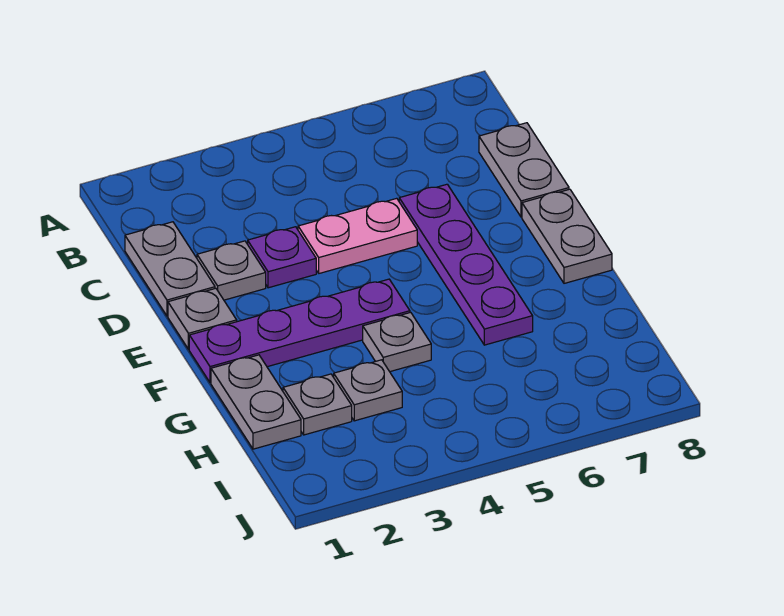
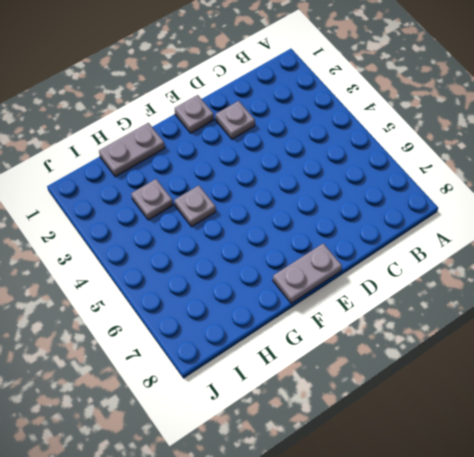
none -> grey plate C1:D1 level 1
none -> grey plate C8:D8 level 1
none -> purple plate D3 level 1

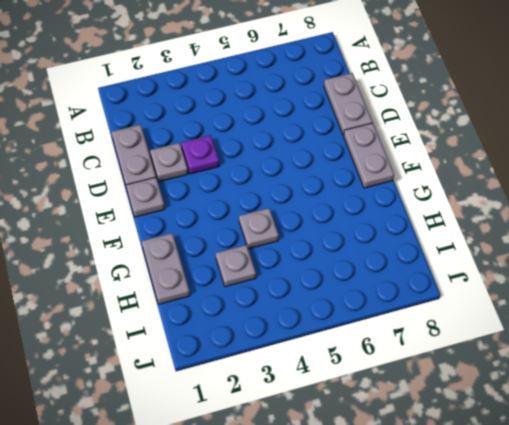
none -> pink plate D4:D5 level 1
none -> purple plate D6:G6 level 1
none -> purple plate F1:F4 level 1

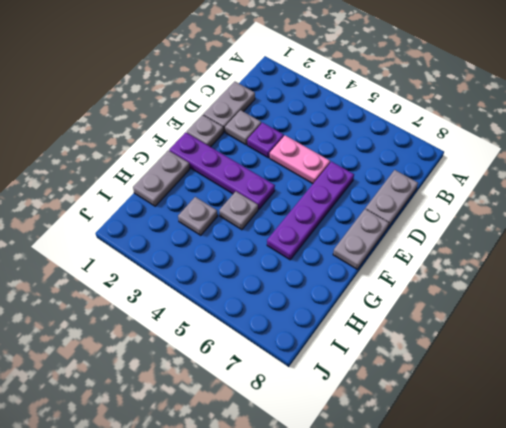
none -> grey plate H2 level 1

